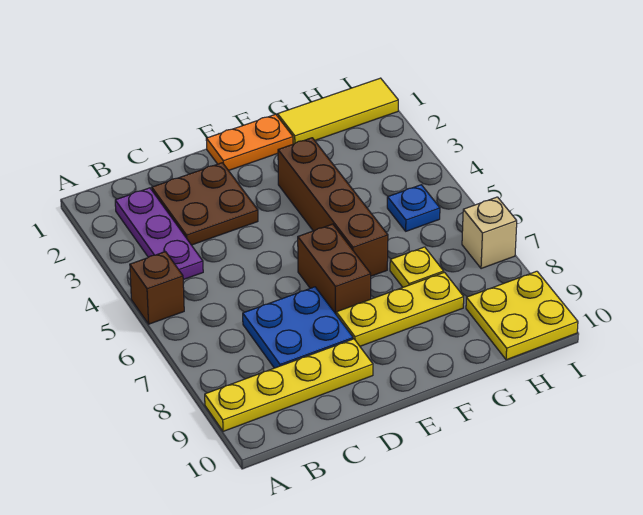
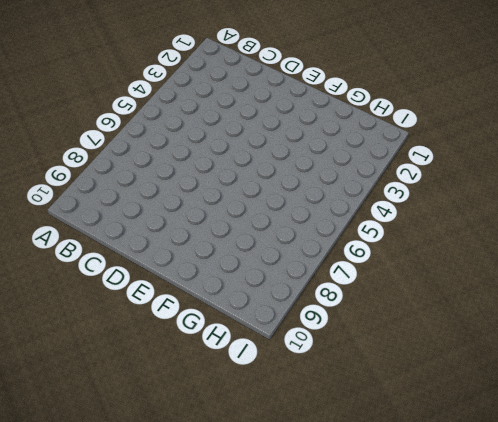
none -> brown brick A5 level 1
none -> yellow plate A9:D9 level 1
none -> purple plate B2:B4 level 1

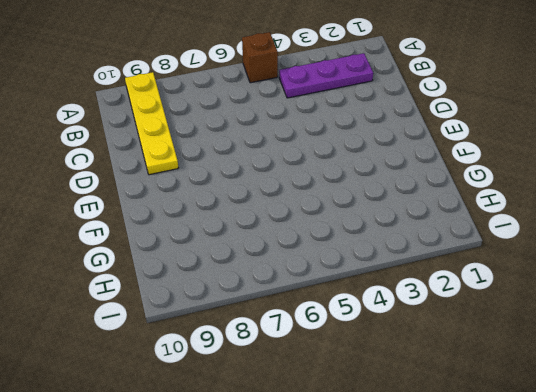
none -> brown plate C2:D3 level 1
none -> blue plate C7:D8 level 1
none -> orange plate E1:F1 level 1

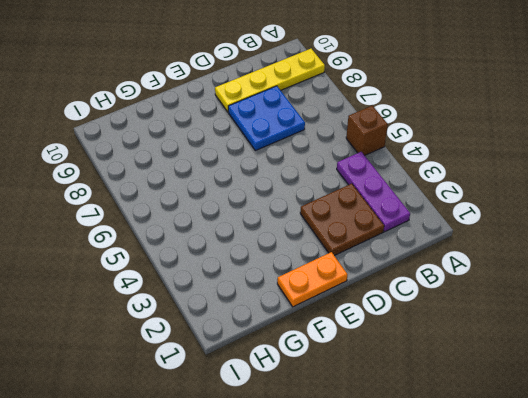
none -> brown brick E6:E7 level 1
none -> yellow plate E8:G8 level 1
none -> brown brick F3:F6 level 1

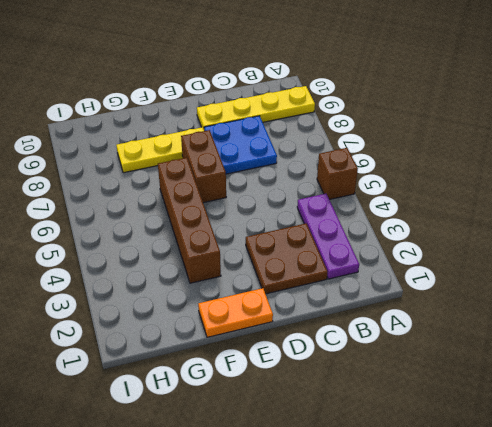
none -> yellow tile G1:I1 level 1
none -> yellow plate G7 level 1
none -> blue plate H5 level 1

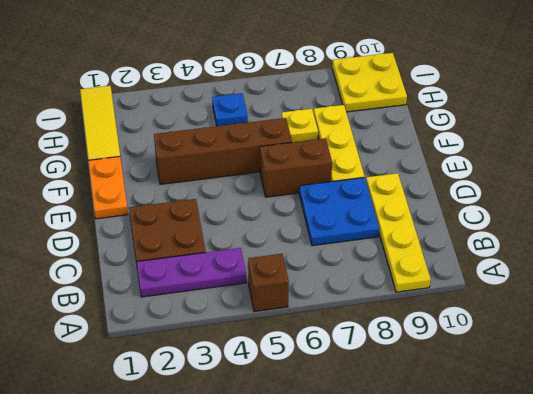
none -> tan brick I7 level 1

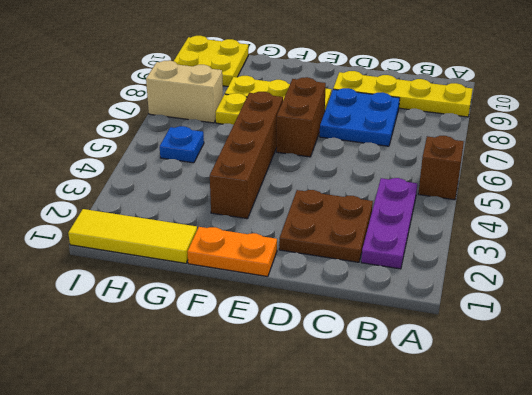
tan brick H7:I7 level 1 -> tan brick I7 level 1

